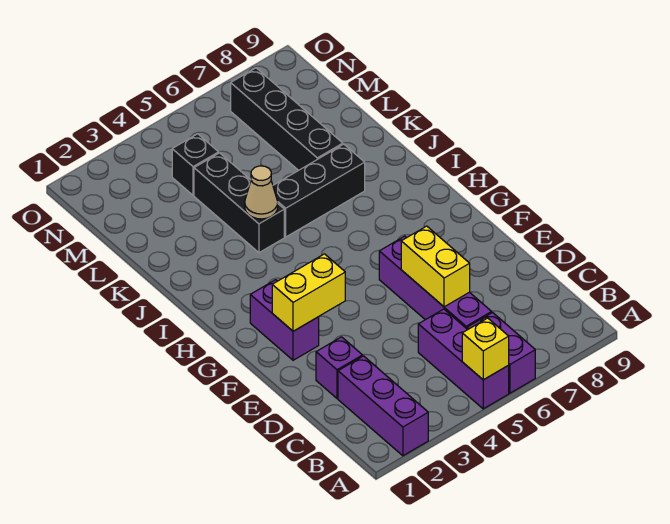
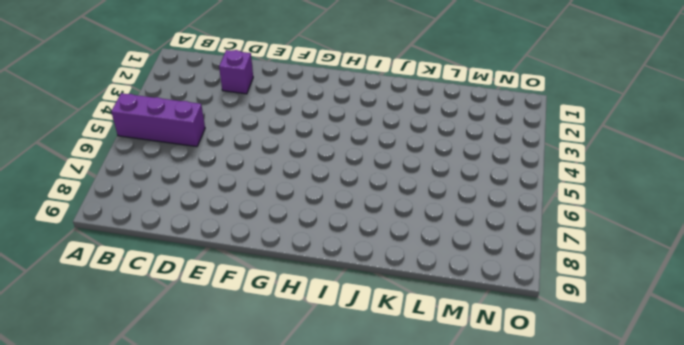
none -> purple brick A2:C2 level 1
none -> purple brick A6:B6 level 1
none -> purple brick C6:F6 level 1

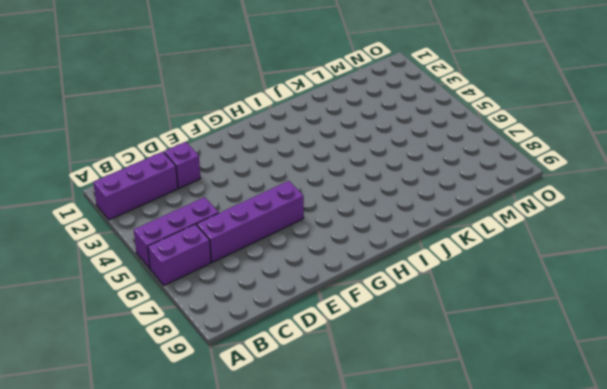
none -> purple brick F2:G2 level 1
none -> black brick J4:L4 level 1
none -> black brick J5:J7 level 1

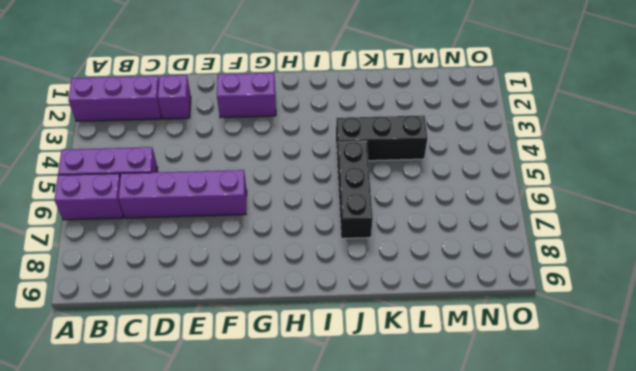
none -> black brick K7:N7 level 1
none -> black brick M4 level 1
none -> yellow brick A5 level 2

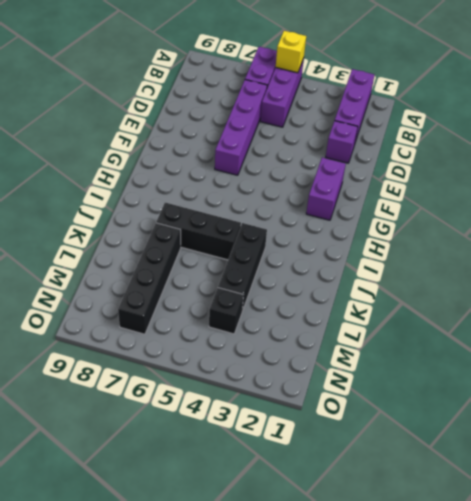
none -> yellow brick D6:E6 level 2
none -> yellow brick F2:F3 level 2
none -> tan cone J4 level 2

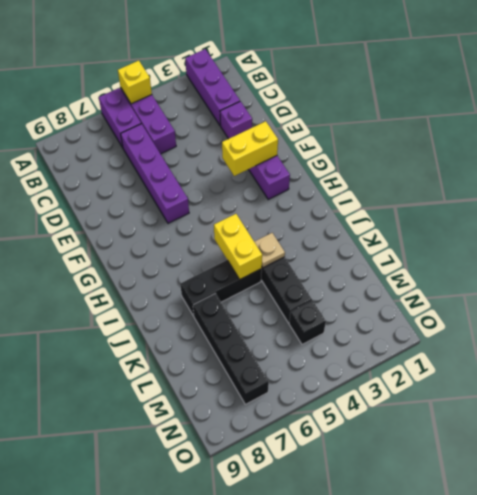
yellow brick I5:J5 level 2 -> yellow brick D6:E6 level 2
tan plate J4 level 2 -> tan cone J4 level 2

